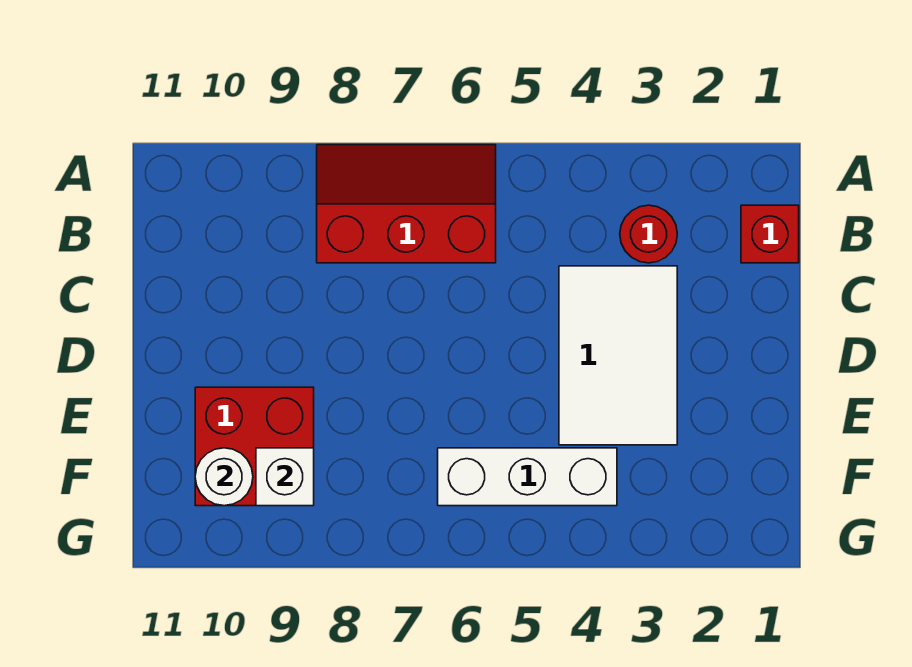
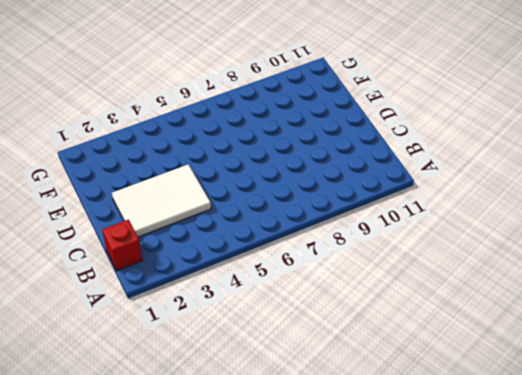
white tile C2:D4 level 1 -> white tile C3:E4 level 1
none -> red slope A6:B8 level 1 top B
none -> red round brick B3 level 1

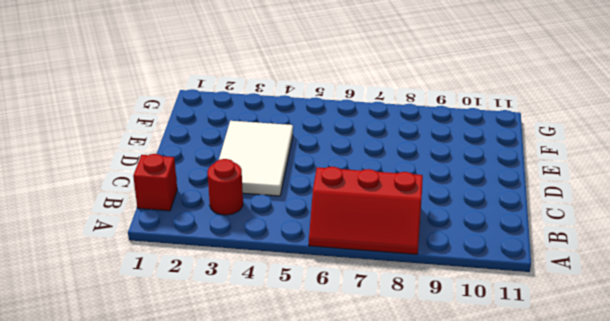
none -> red brick E9:F10 level 1
none -> white brick F4:F6 level 1

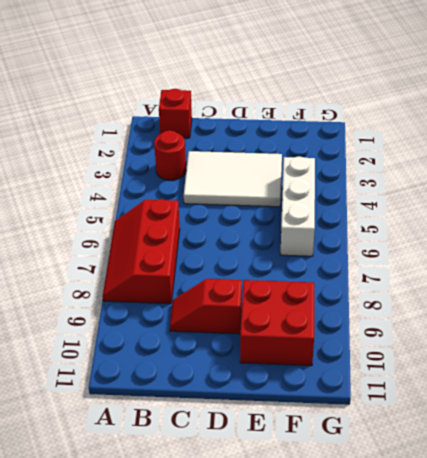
red slope C9:D9 level 1 top D -> none
none -> white brick F9 level 2
none -> white round brick F10 level 2

